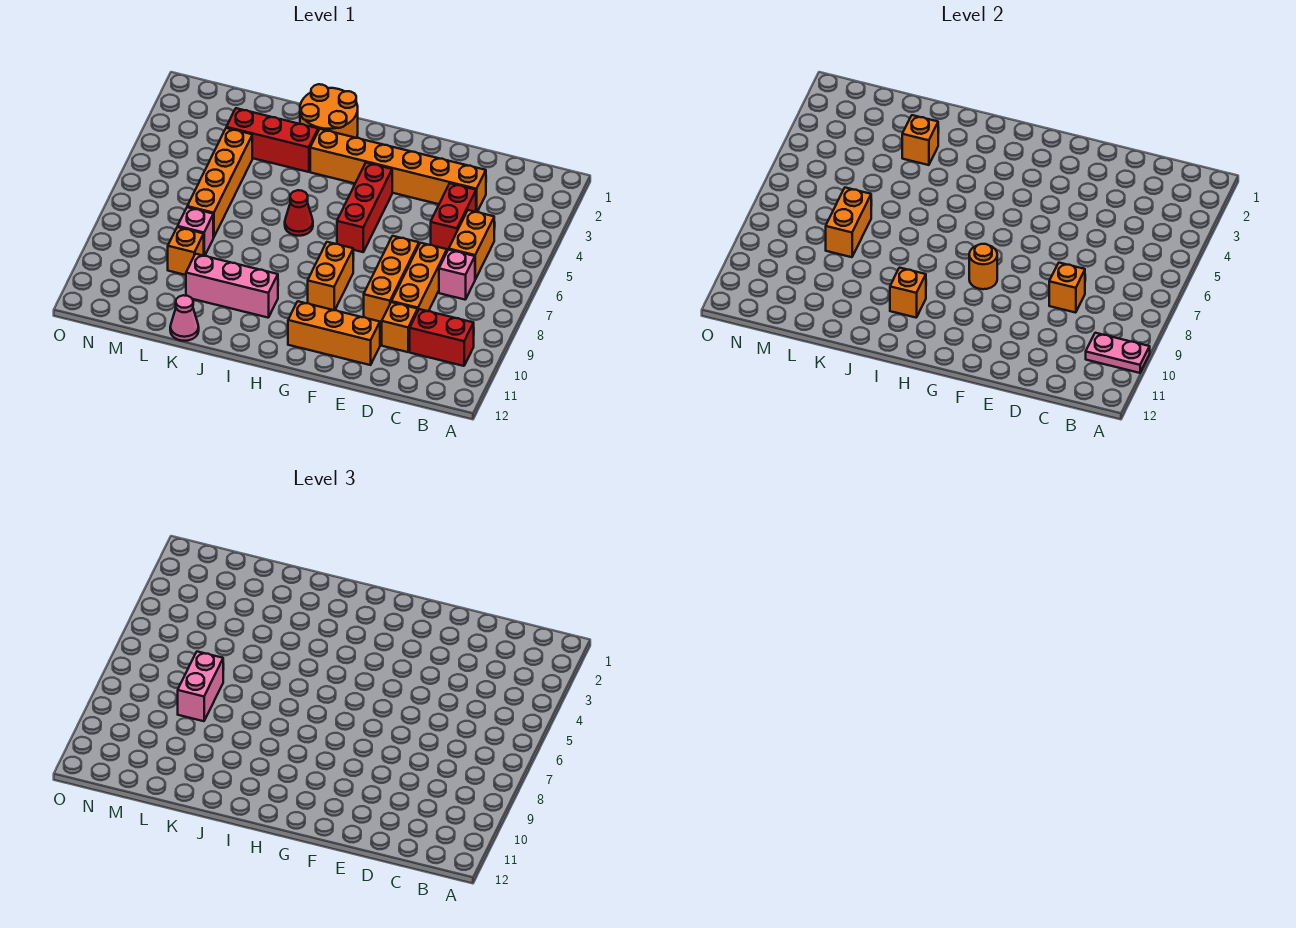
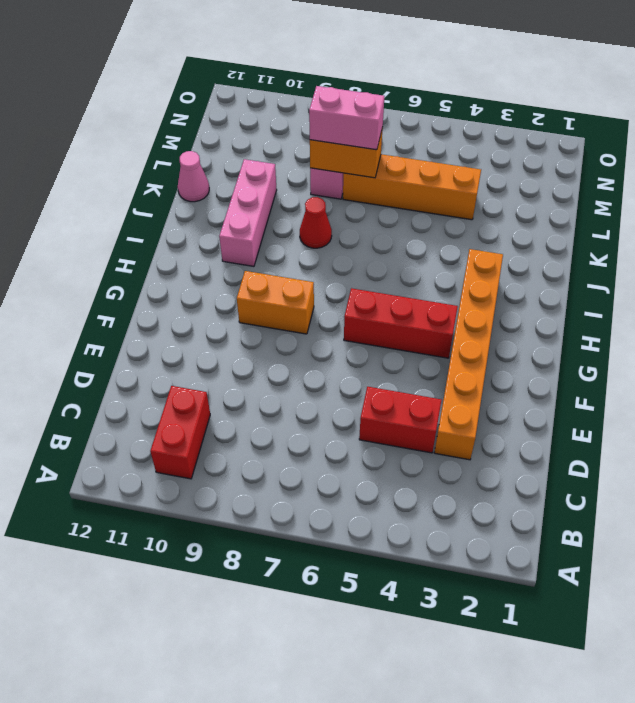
red cone J8 level 1 -> red cone I6 level 1
none -> orange brick C5:C6 level 1
none -> pink brick C7 level 1
none -> orange brick D7:D9 level 1

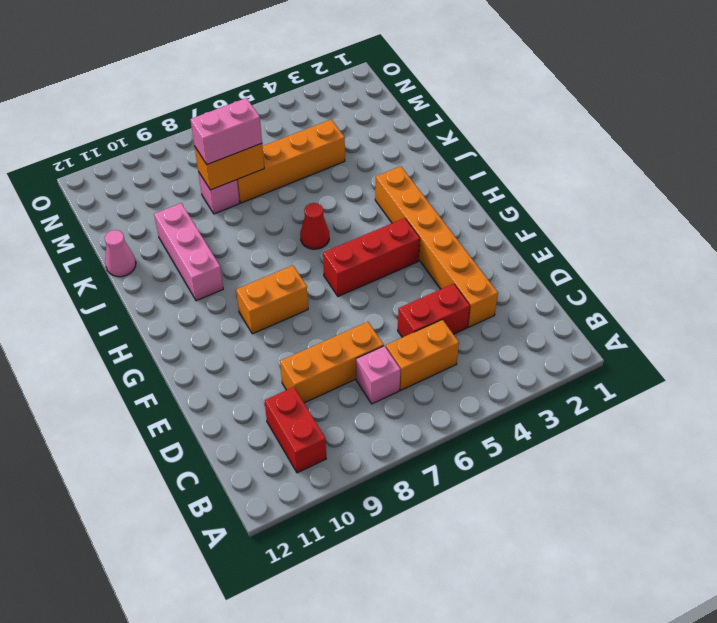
none -> orange brick D10 level 1
none -> orange brick E7:E9 level 1
none -> orange brick E11:G11 level 1

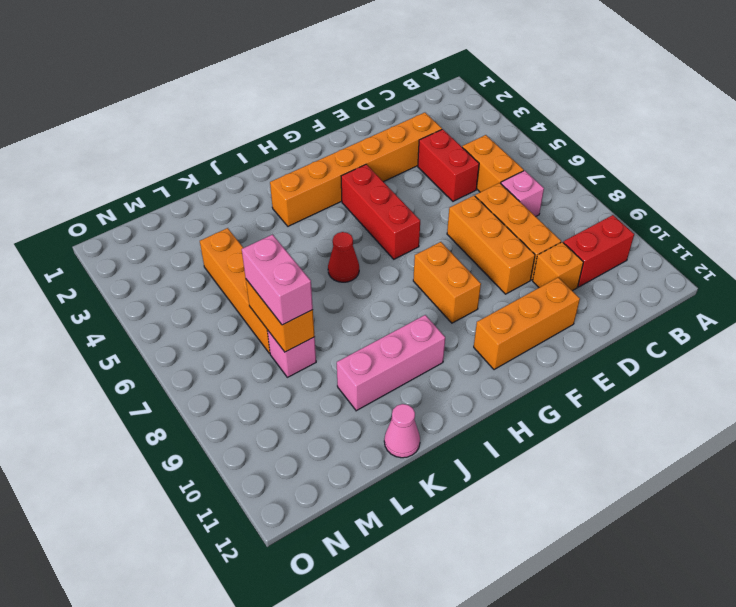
none -> orange round brick I1:J2 level 1
none -> red brick J3:L3 level 1
none -> orange brick L9 level 1

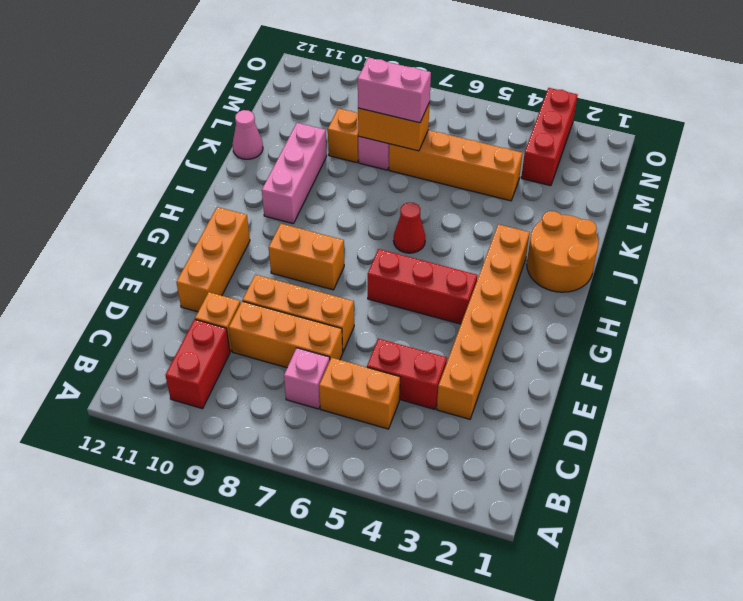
red brick M3:O3 level 1 -> red brick J3:L3 level 1
none -> pink plate A10:B10 level 2
none -> orange brick D8 level 2
none -> orange round brick G8 level 2

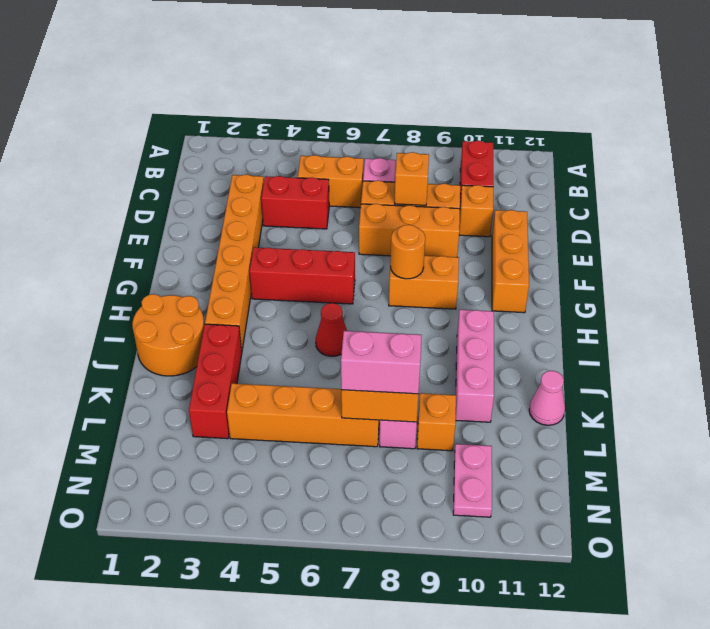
pink plate M10:N10 level 1 -> pink plate A10:B10 level 2
none -> orange brick I10 level 2
none -> orange brick K3 level 2

